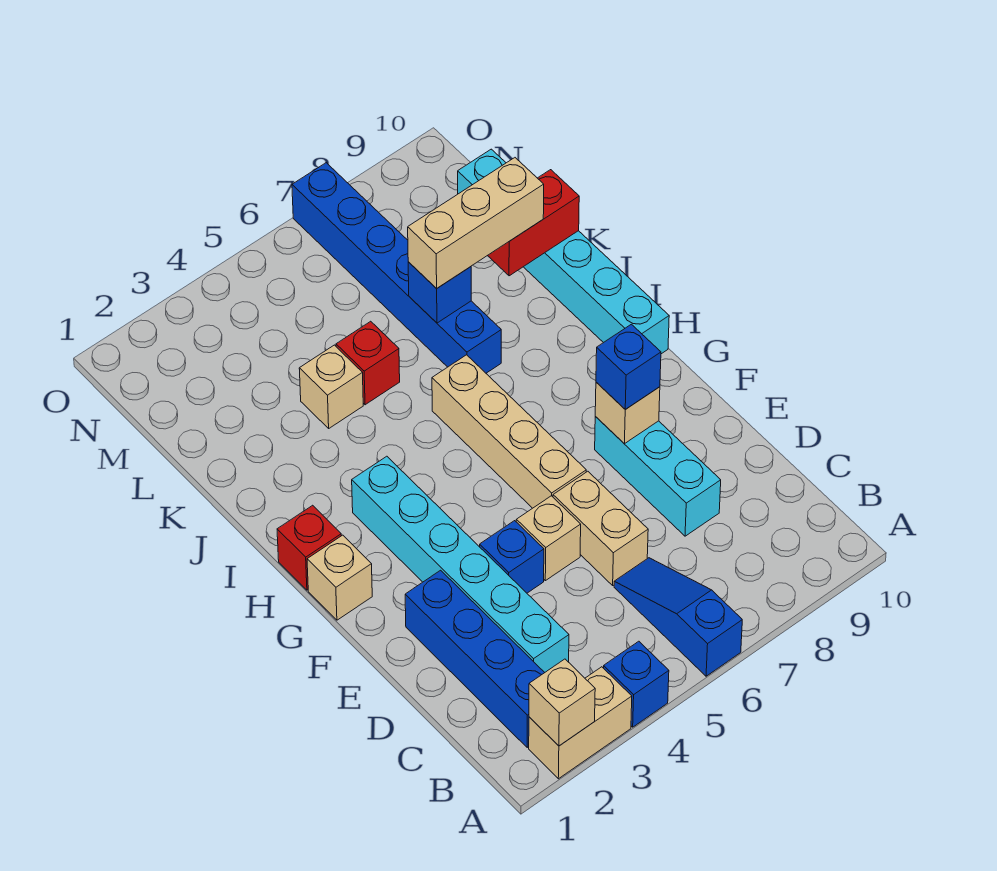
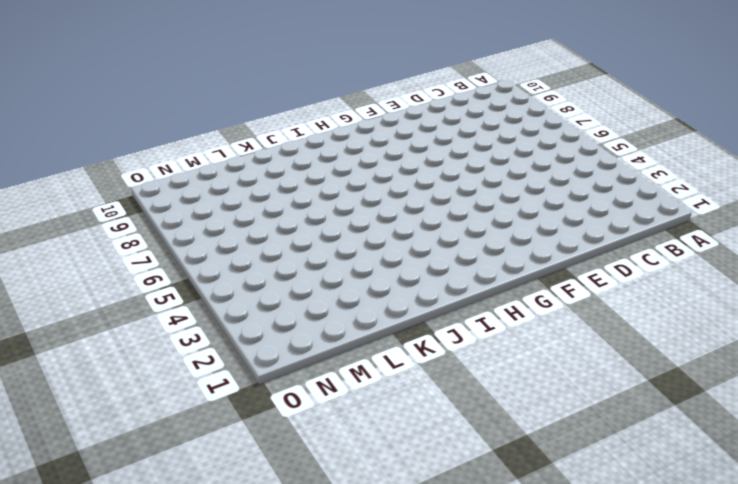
none -> tan brick A2:A3 level 1
none -> blue brick A4 level 1
none -> blue slope A6:C6 level 1 top A

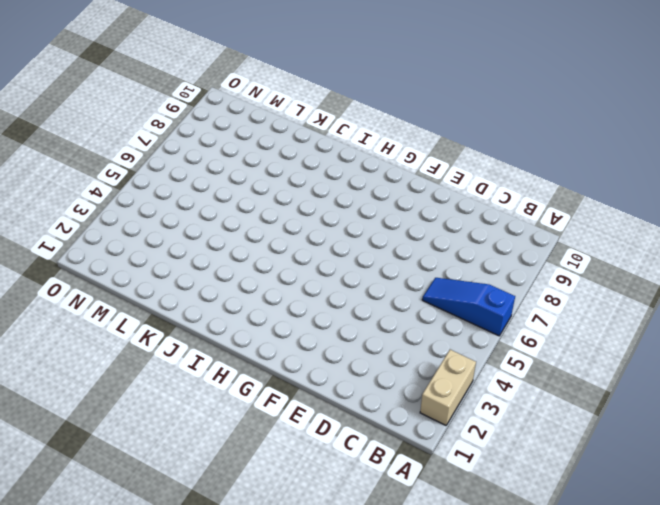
none -> blue brick A4 level 1
none -> blue brick B2:E2 level 1
none -> cyan brick C3:H3 level 1

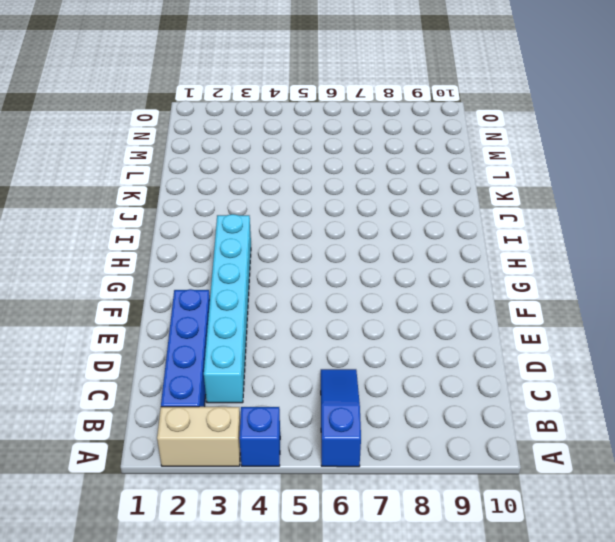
none -> tan brick D6:E6 level 1
none -> cyan brick D8:F8 level 1
none -> blue brick E4 level 1

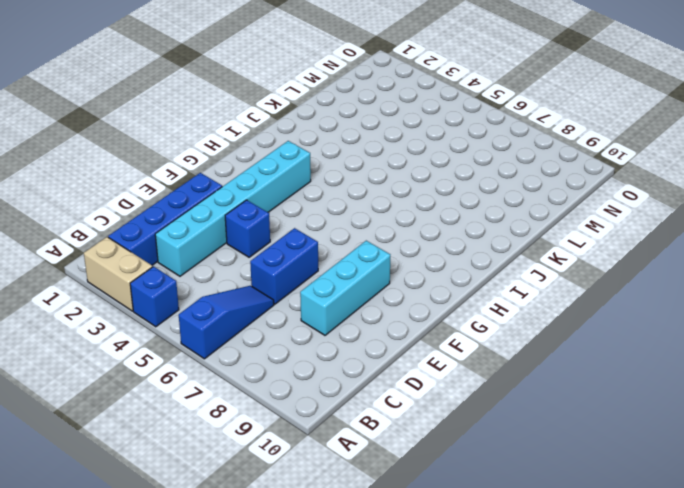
blue brick D6:E6 level 1 -> tan brick D6:E6 level 1
none -> tan brick E5 level 1
none -> tan brick F6:I6 level 1
none -> tan brick G1 level 1

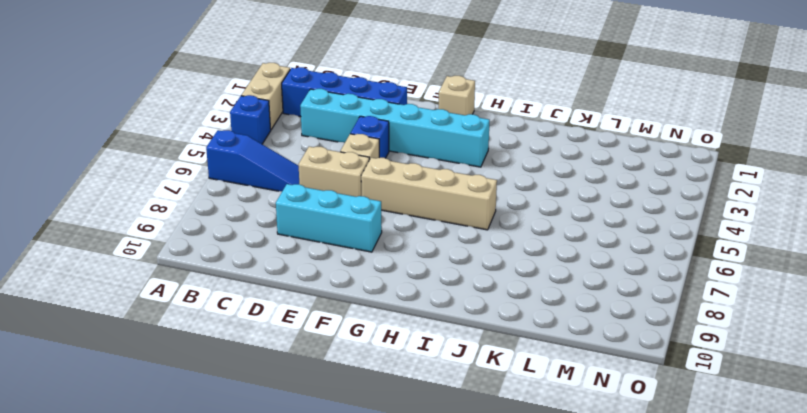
none -> red brick H1 level 1
none -> cyan brick H10:M10 level 1
none -> blue brick J7:O7 level 1

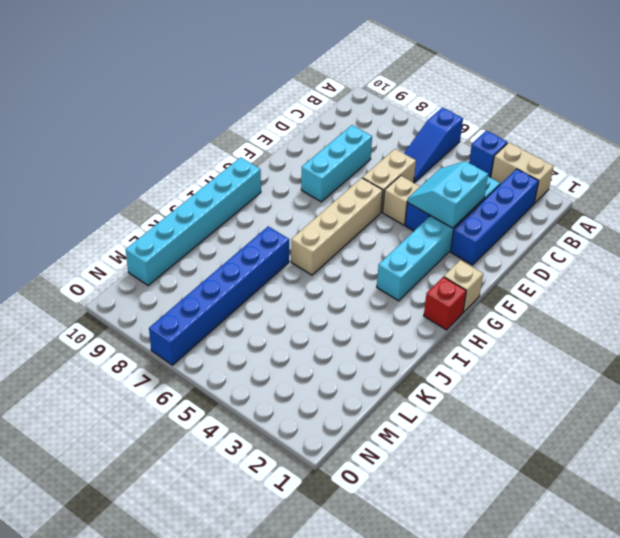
cyan slope D3:E4 level 2 top 3 -> none
none -> tan brick K4 level 1
none -> red brick K5 level 1
none -> tan brick A2 level 2

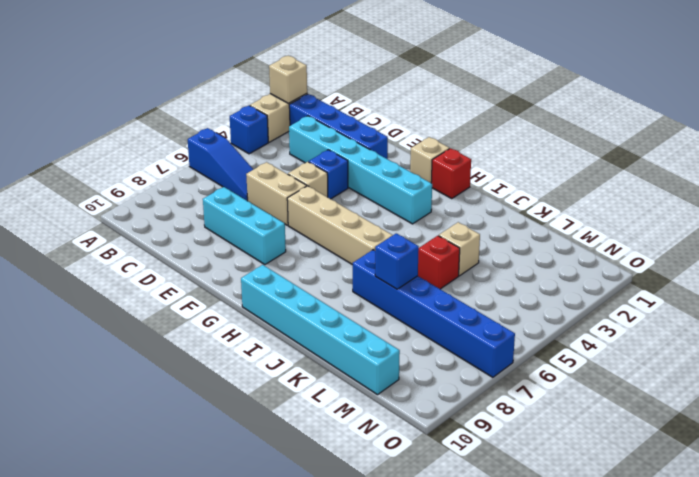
none -> tan brick F8 level 2
none -> red brick K9:K10 level 2
none -> blue brick F8 level 3

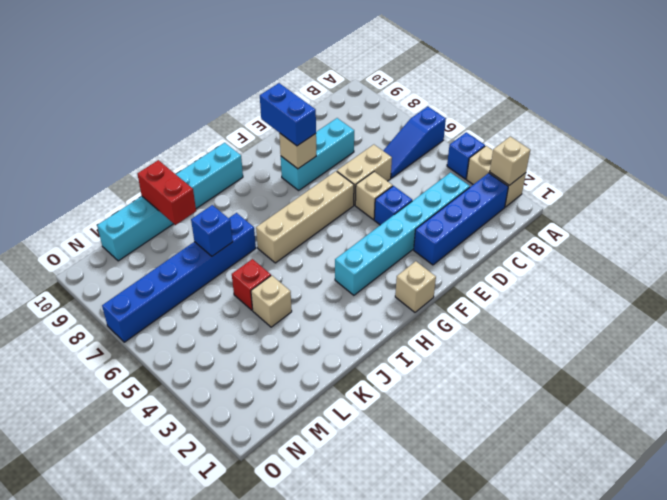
blue brick F8:F9 level 3 -> blue brick F8 level 3
none -> red brick H1 level 1
none -> tan brick K7:K9 level 3

